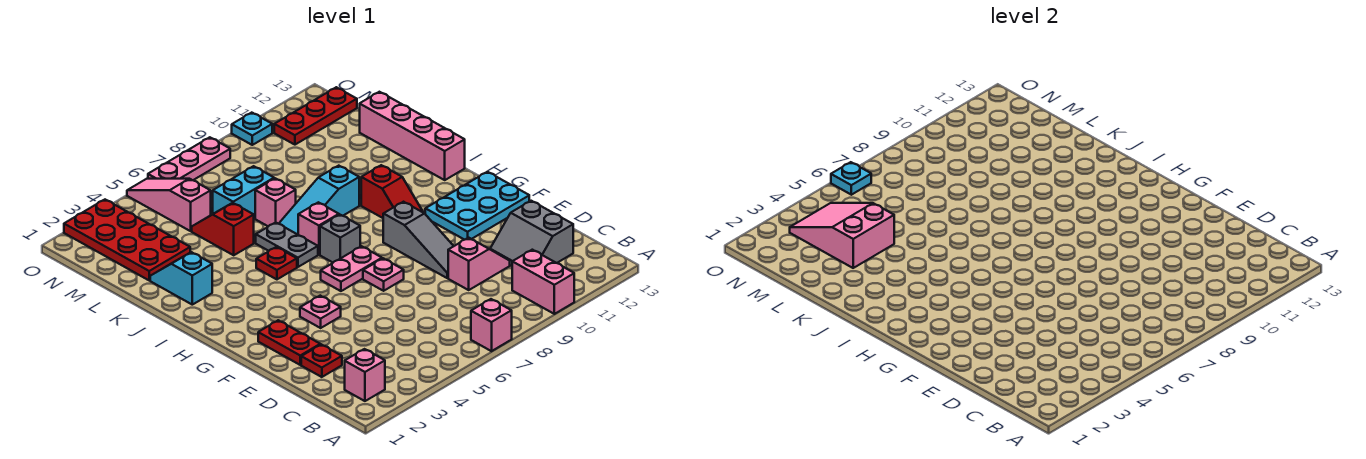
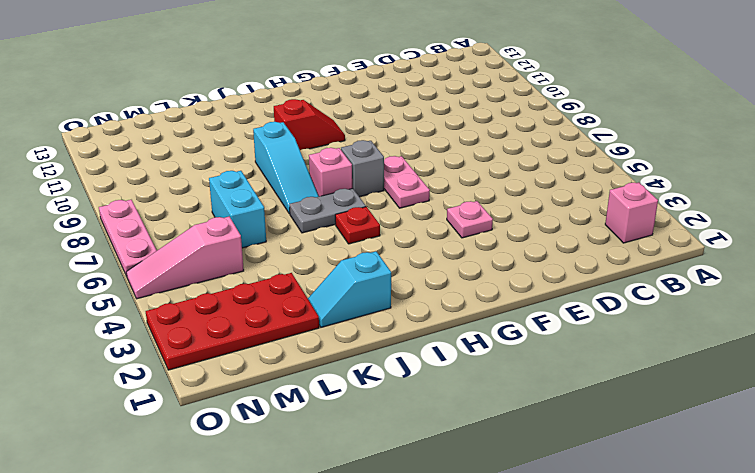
none -> pink brick A7 level 1
none -> pink brick A10:B10 level 1
none -> grey slope C11:D12 level 1 top 12
none -> red plate D2 level 1

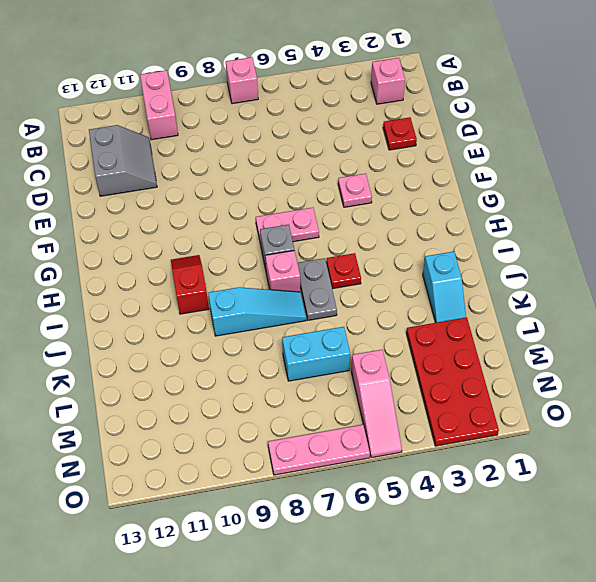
none -> pink slope D9:D10 level 1 top 9
none -> red plate E2:F2 level 1
none -> grey slope E9:G9 level 1 top G
none -> pink plate F7 level 1

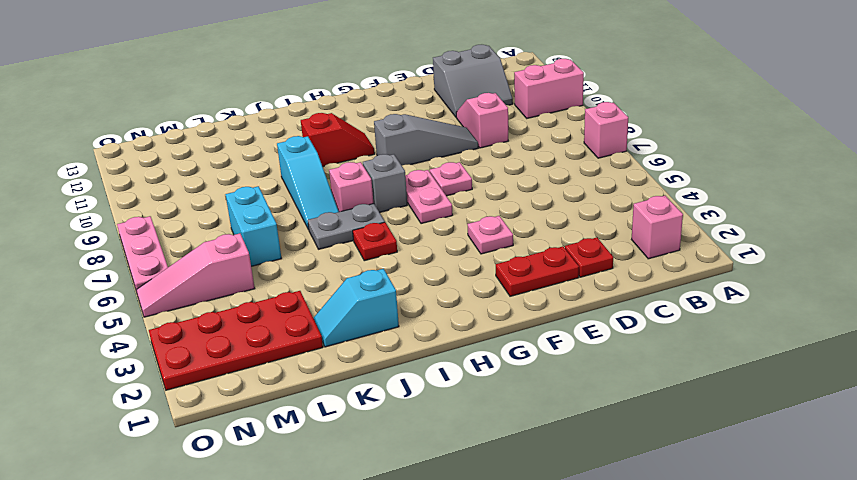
none -> cyan plate F11:G13 level 1
none -> pink brick I13:L13 level 1
none -> red slope K5:L5 level 1 top K
none -> pink brick K7 level 1

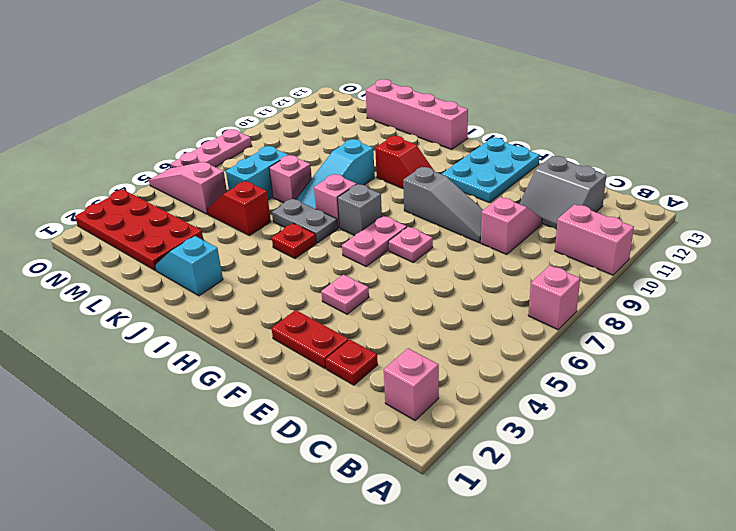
none -> red plate N11:N13 level 1
none -> cyan plate O10 level 1
none -> pink slope L3:N4 level 2 top L
none -> cyan plate O6 level 2

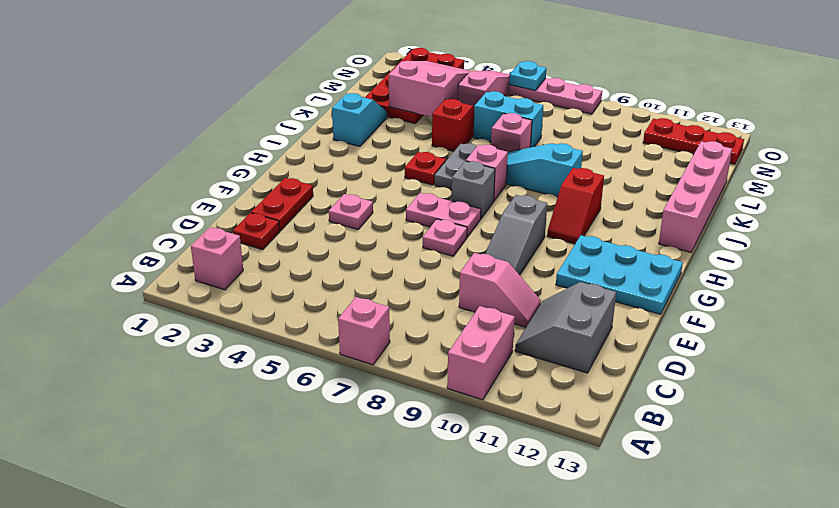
none -> cyan plate O10 level 1

